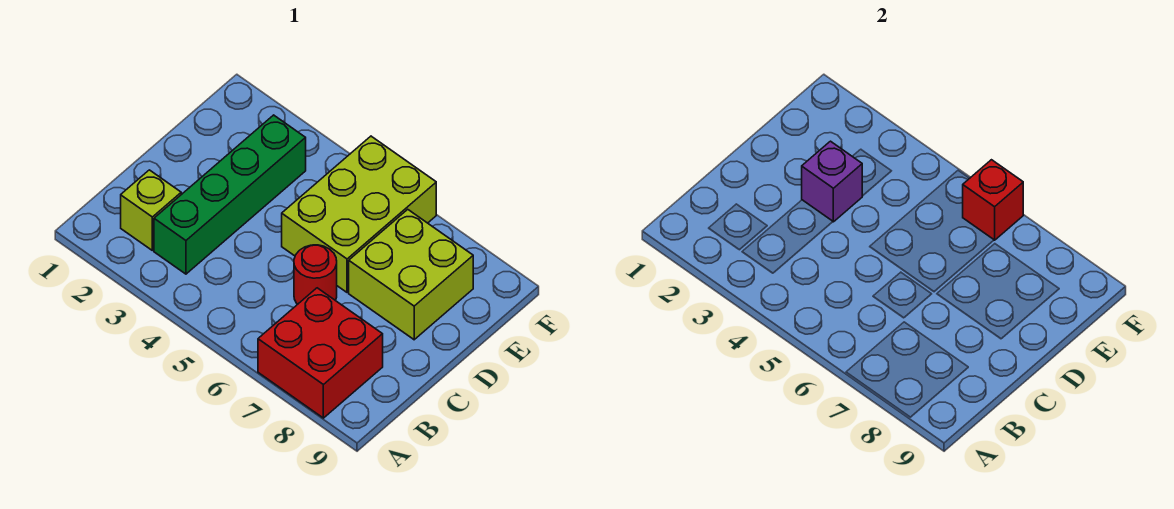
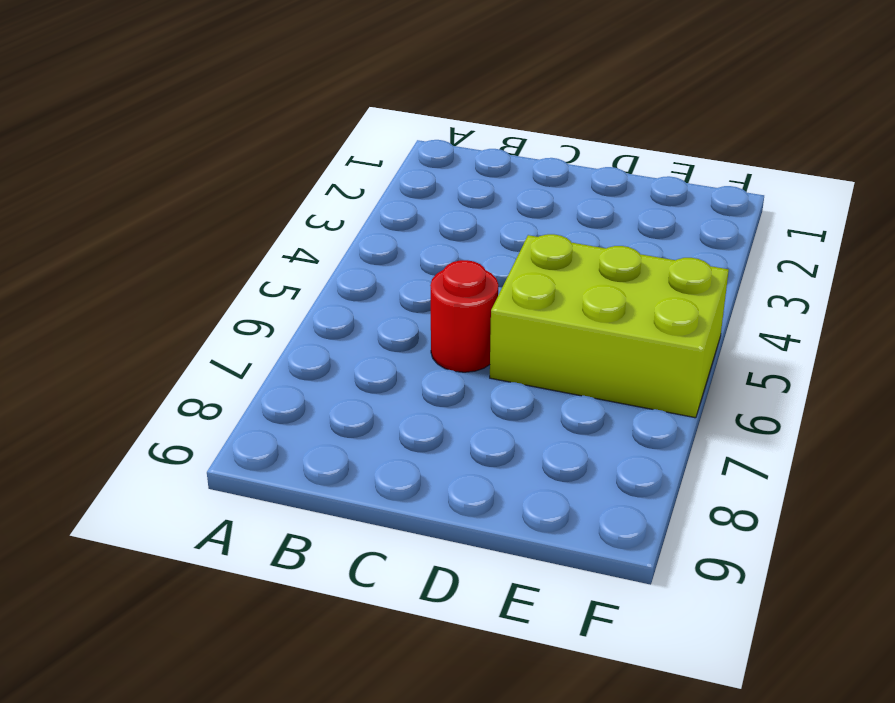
none -> red brick A7:B8 level 1
none -> lime brick B2 level 1

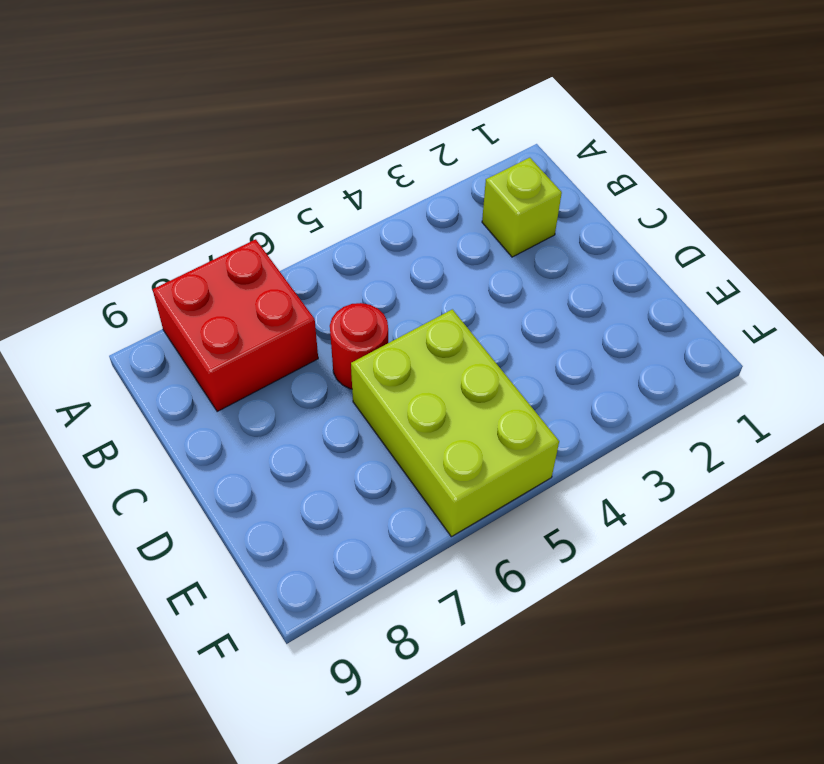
none -> green brick B3:E3 level 1
none -> lime brick D7:E8 level 1

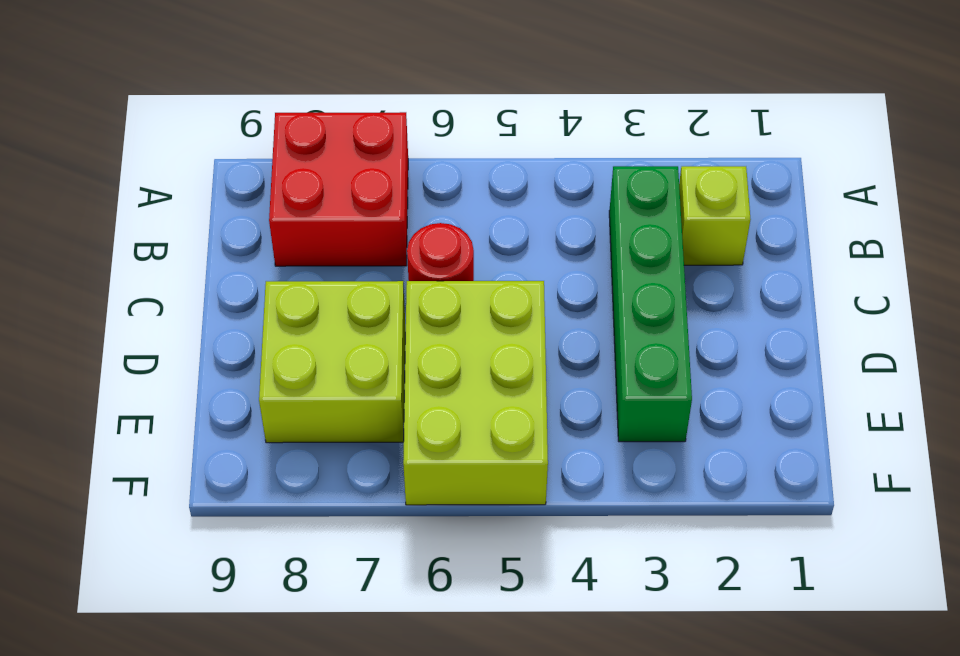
none -> purple brick D3 level 2
none -> red brick F6 level 2

